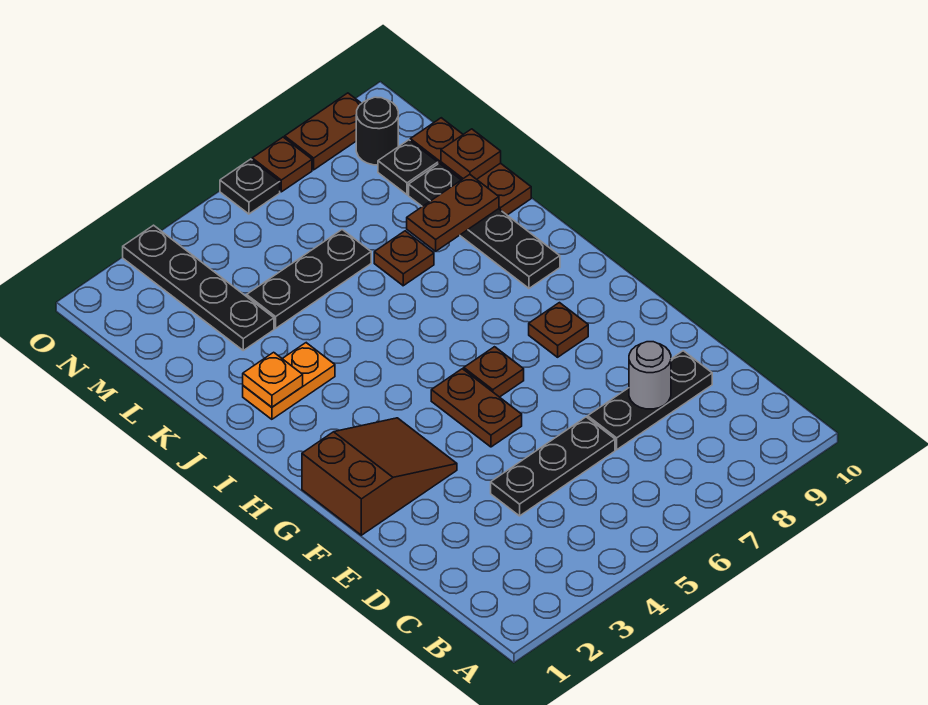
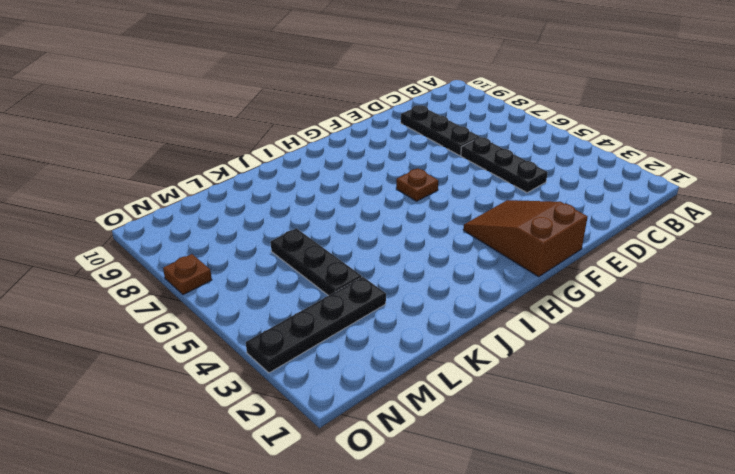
none -> brown plate F5:G5 level 1
none -> brown plate G8 level 1
none -> black plate I9:L9 level 1

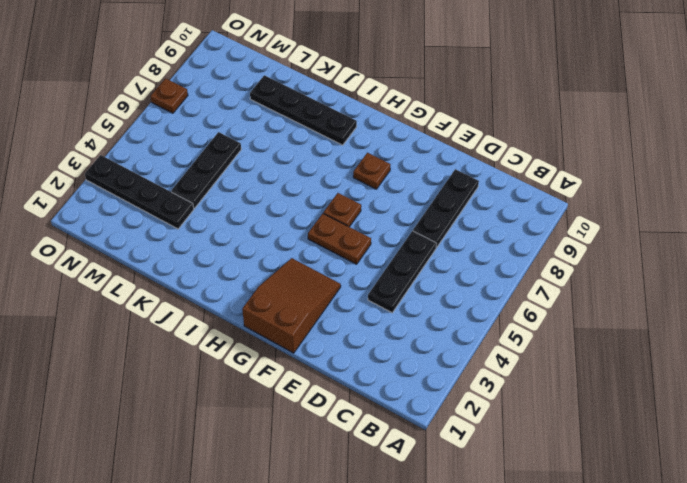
none -> orange plate J2:J3 level 1
none -> brown plate K7 level 1
none -> brown plate K10:M10 level 1

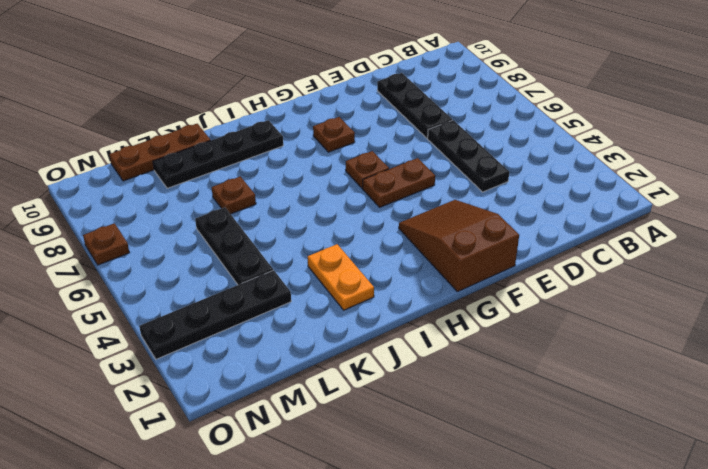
none -> black plate M9 level 1
none -> black round brick N9 level 1
none -> black plate O6 level 1

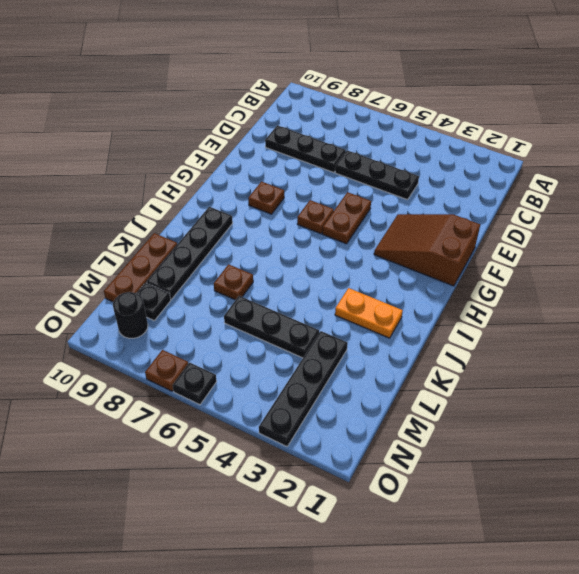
none -> brown plate O8:O9 level 1
none -> grey round brick D8 level 2
none -> orange plate J2 level 2

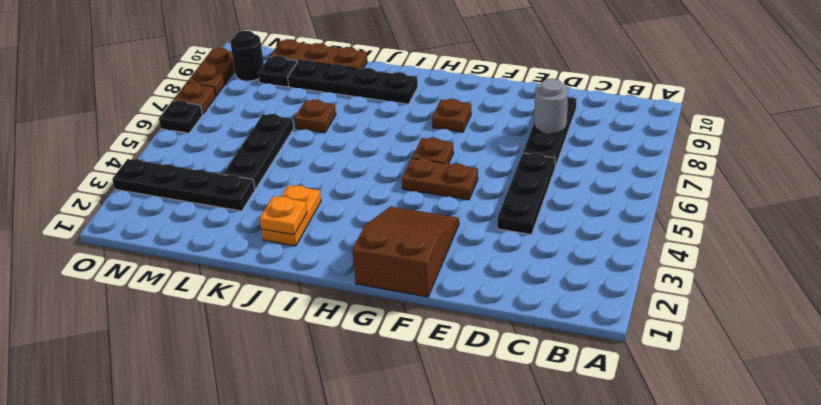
none -> brown plate K8:K9 level 2
none -> brown plate L10 level 2

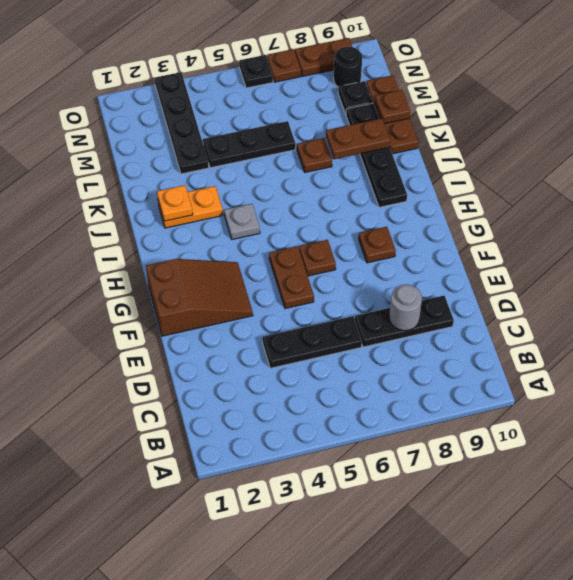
grey plate I4 level 1 -> none

